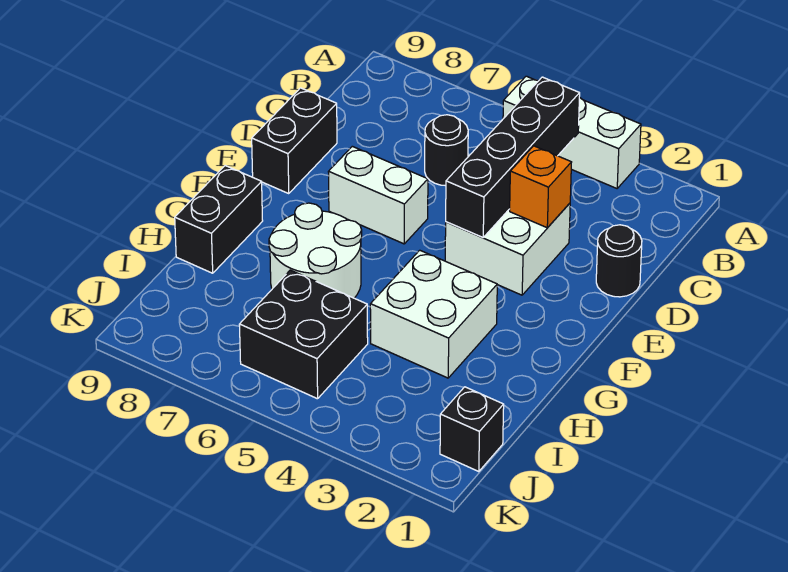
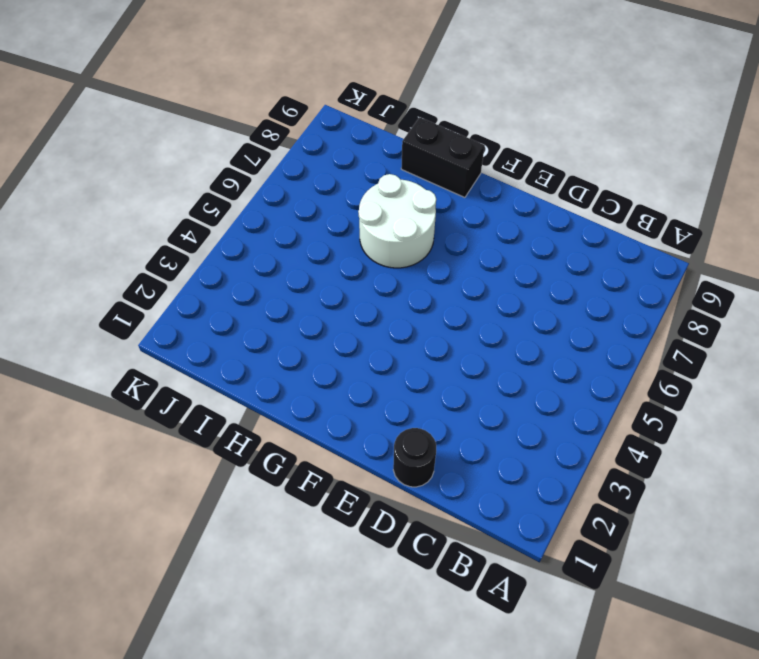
none -> white brick A3:A5 level 1
none -> black round brick C6 level 1
none -> white brick D3:E4 level 1

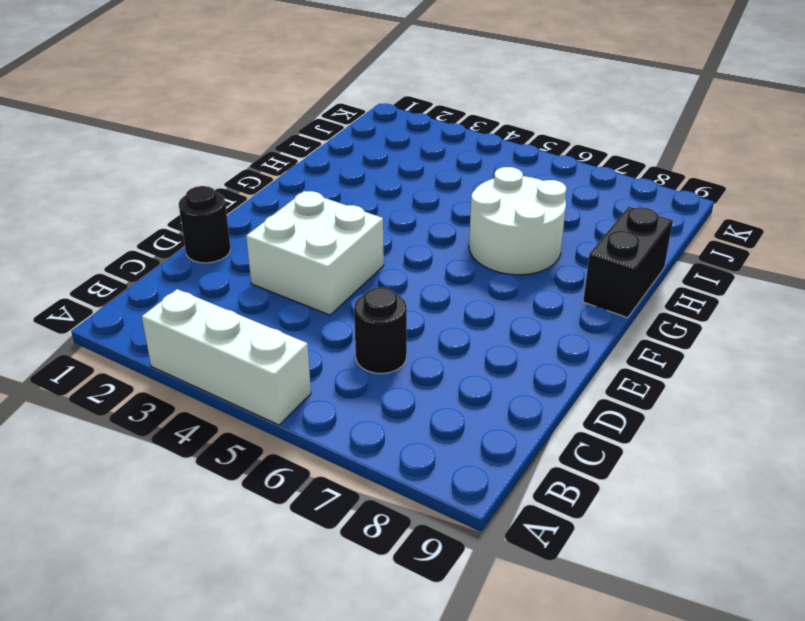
none -> black brick D9:E9 level 1
none -> white brick E6:E7 level 1
none -> white brick G3:H4 level 1

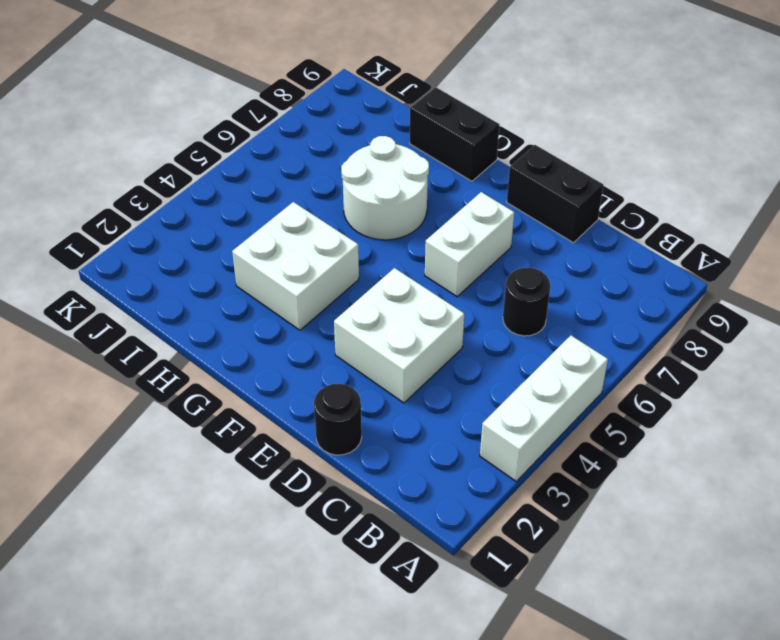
none -> black brick I5:J6 level 1
none -> black brick J1 level 1
none -> black brick B4:E4 level 2

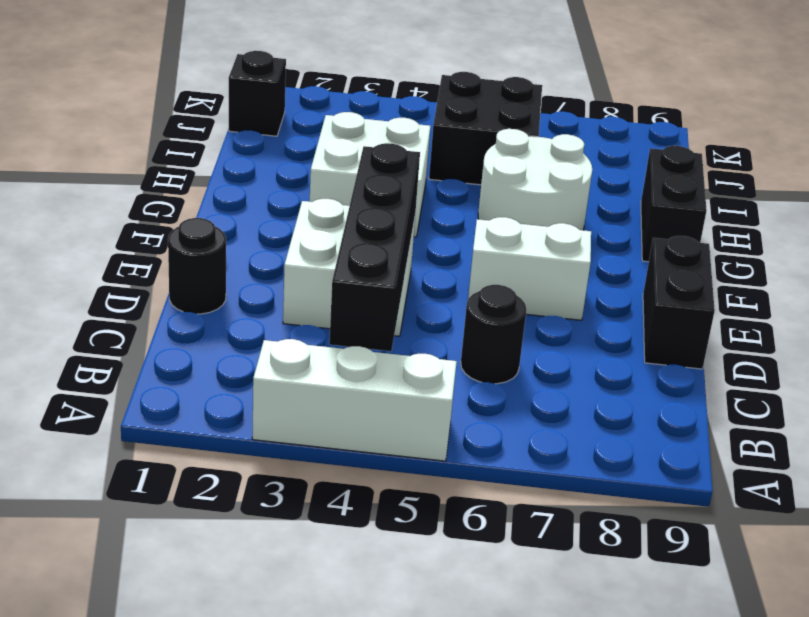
none -> orange brick D3 level 2

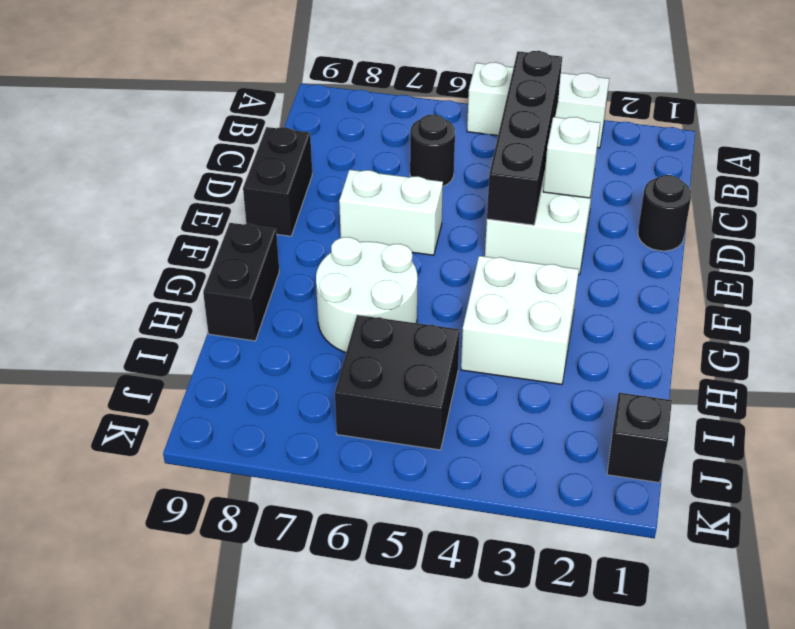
white brick D3 level 2 -> orange brick D3 level 2

